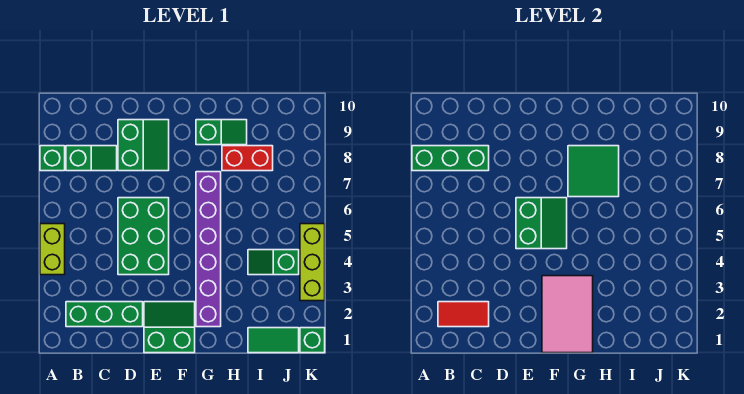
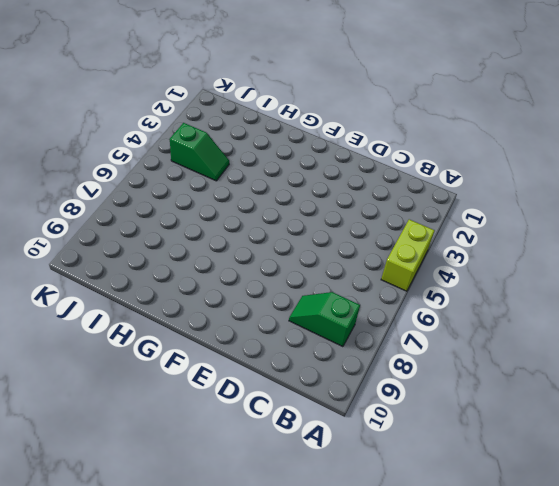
none -> green brick A8 level 1
none -> green brick B2:D2 level 1
none -> green brick D4:E6 level 1

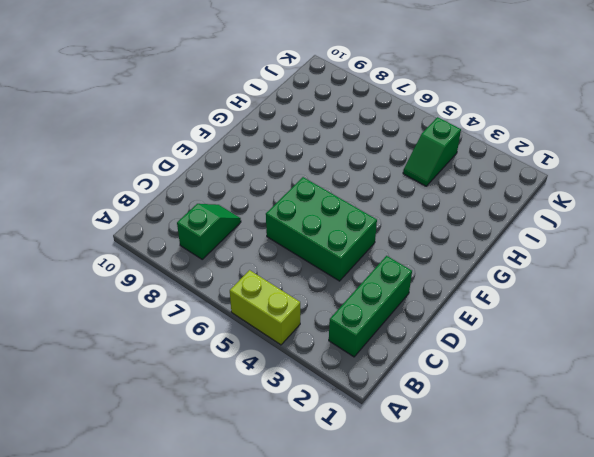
none -> green brick A8 level 1
none -> green slope D8:E9 level 1 top D
none -> green slope E1:F2 level 1 top 1

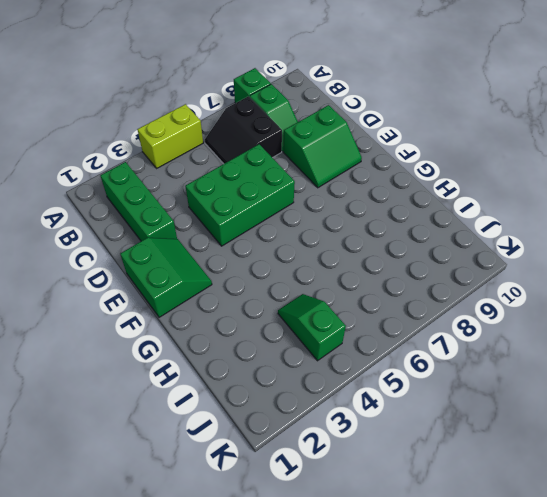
black slope B6:C7 level 1 top 7 -> none
none -> purple brick G2:G7 level 1
none -> green slope G9:H9 level 1 top G
none -> red brick H8:I8 level 1

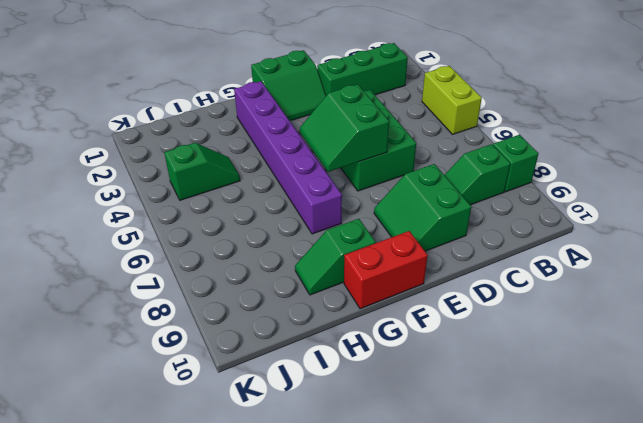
red brick F10:G10 level 1 -> red brick H8:I8 level 1
none -> green tile I1:J1 level 1
none -> green brick K1 level 1
none -> lime brick K3:K5 level 1

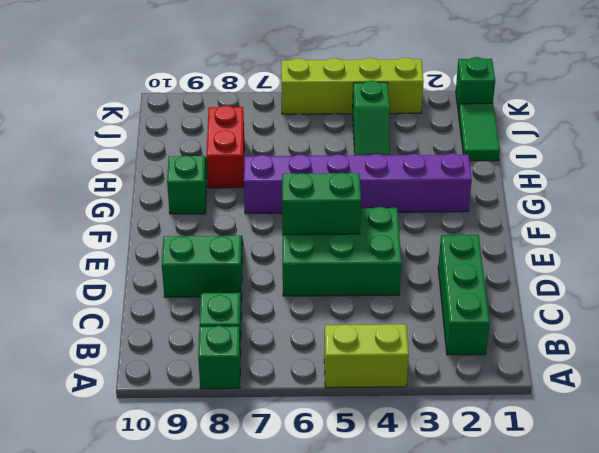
lime brick K3:K6 level 1 -> lime brick K3:K5 level 1
none -> green slope E1:F2 level 1 top 1
none -> green brick A8:C8 level 2
none -> red tile B2:C2 level 2

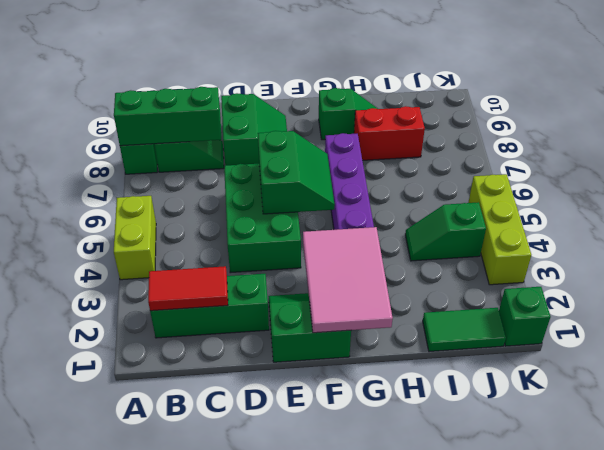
none -> green tile G7:H8 level 2

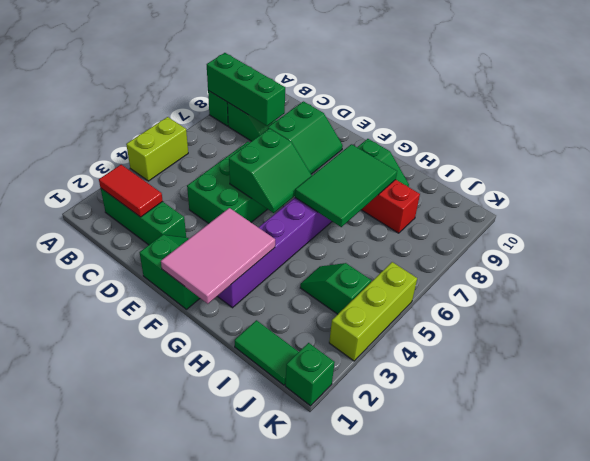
green tile G6:H8 level 2 -> green tile G7:H8 level 2

